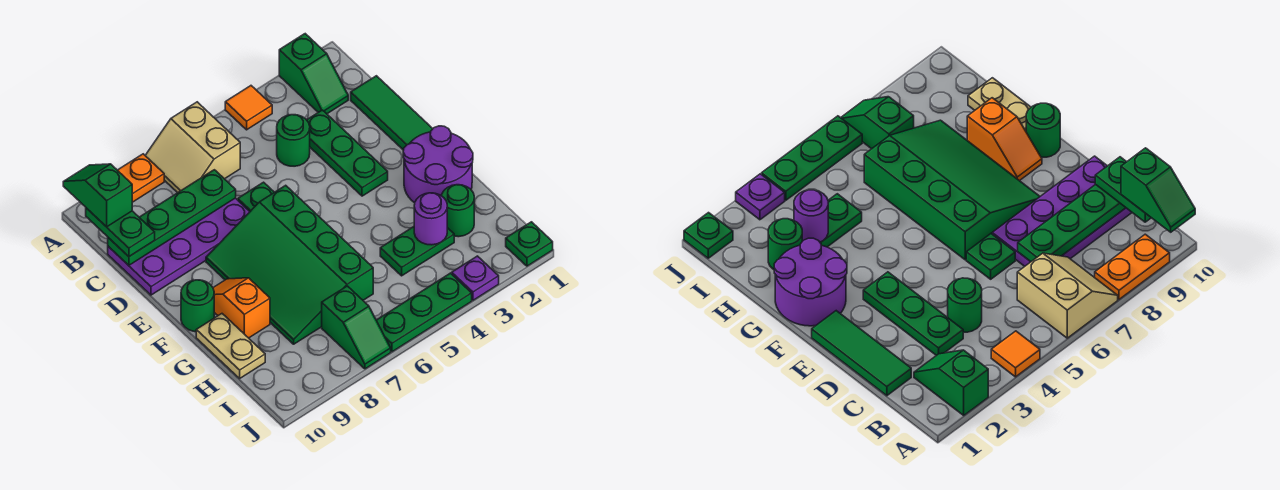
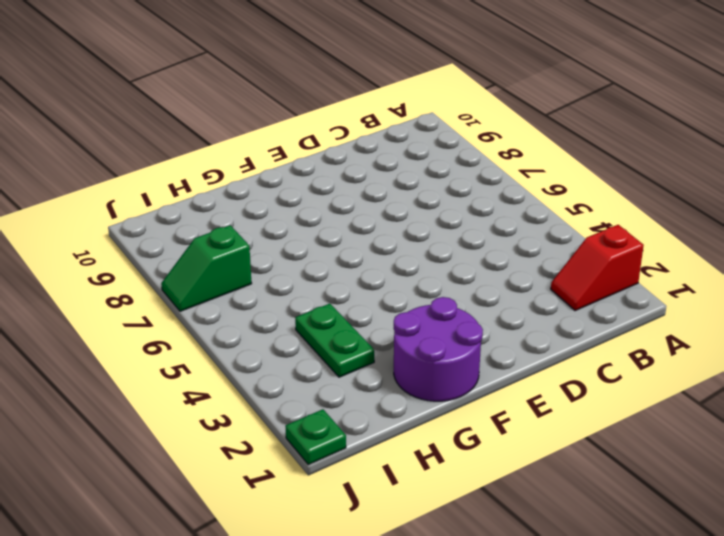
red slope A2:B2 level 1 top A -> green slope A2:B2 level 1 top A
none -> orange tile A4 level 1
none -> tan slope A6:B7 level 1 top 6
none -> orange plate A8:A9 level 1

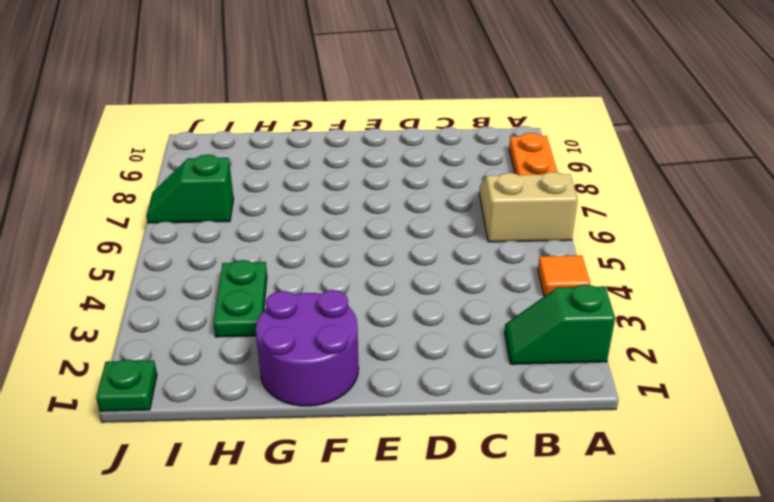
none -> green tile C1:E1 level 1
none -> green plate C3:E3 level 1
none -> green round brick C4 level 1

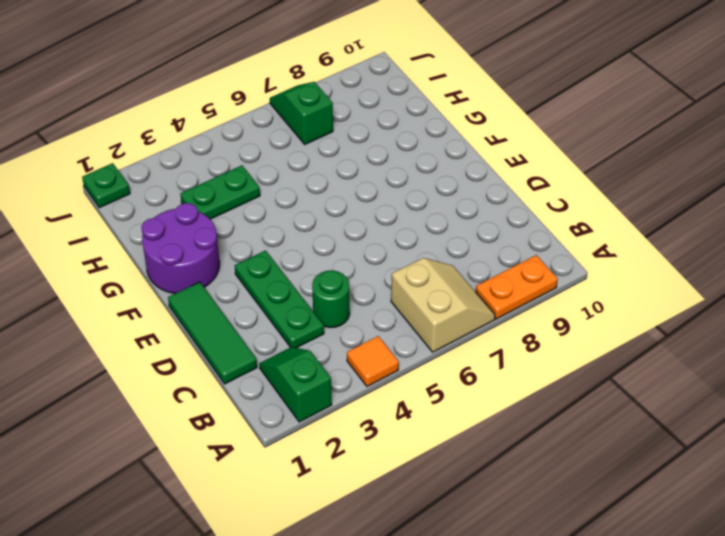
none -> purple plate C7:D10 level 1
none -> green plate D6 level 1
none -> green slope E6:H8 level 1 top 6

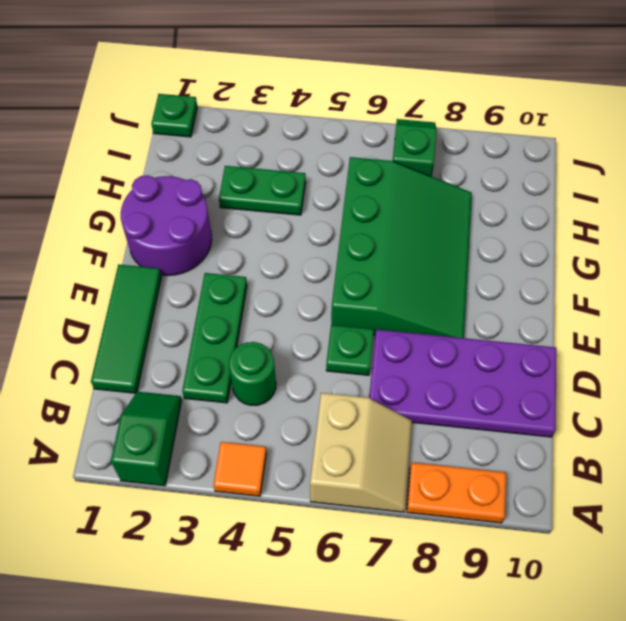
none -> orange slope F9:G9 level 1 top G
none -> green round brick F10 level 1
none -> tan plate G10:H10 level 1

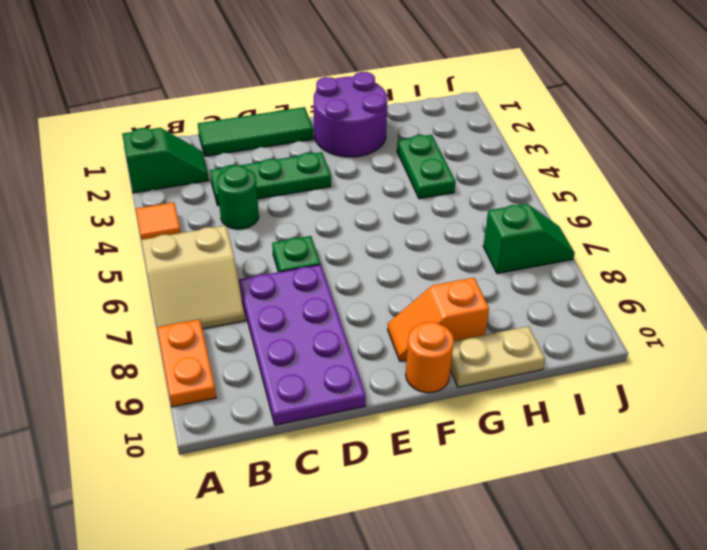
orange round brick F10 level 1 -> green round brick F10 level 1
none -> green slope E6:H8 level 1 top 6
none -> green round brick H2 level 1
none -> green plate J1 level 1

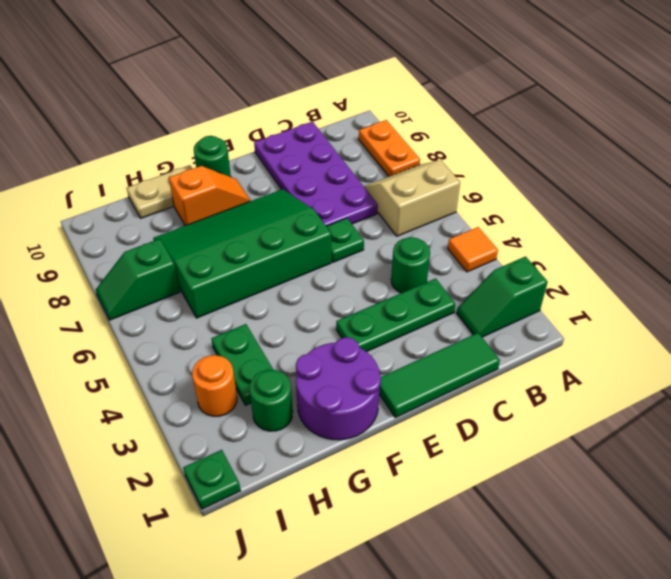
orange round brick I3 level 1 -> none
none -> purple plate J3 level 1
none -> green plate J4:J6 level 1
none -> green plate C7:C10 level 2

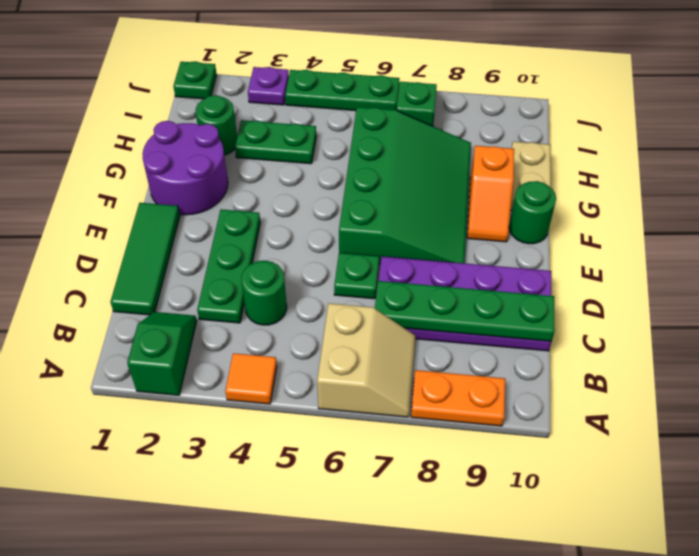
none -> purple round brick H3 level 2
none -> green plate B10:C10 level 3
none -> green slope A10:B10 level 4 top B

